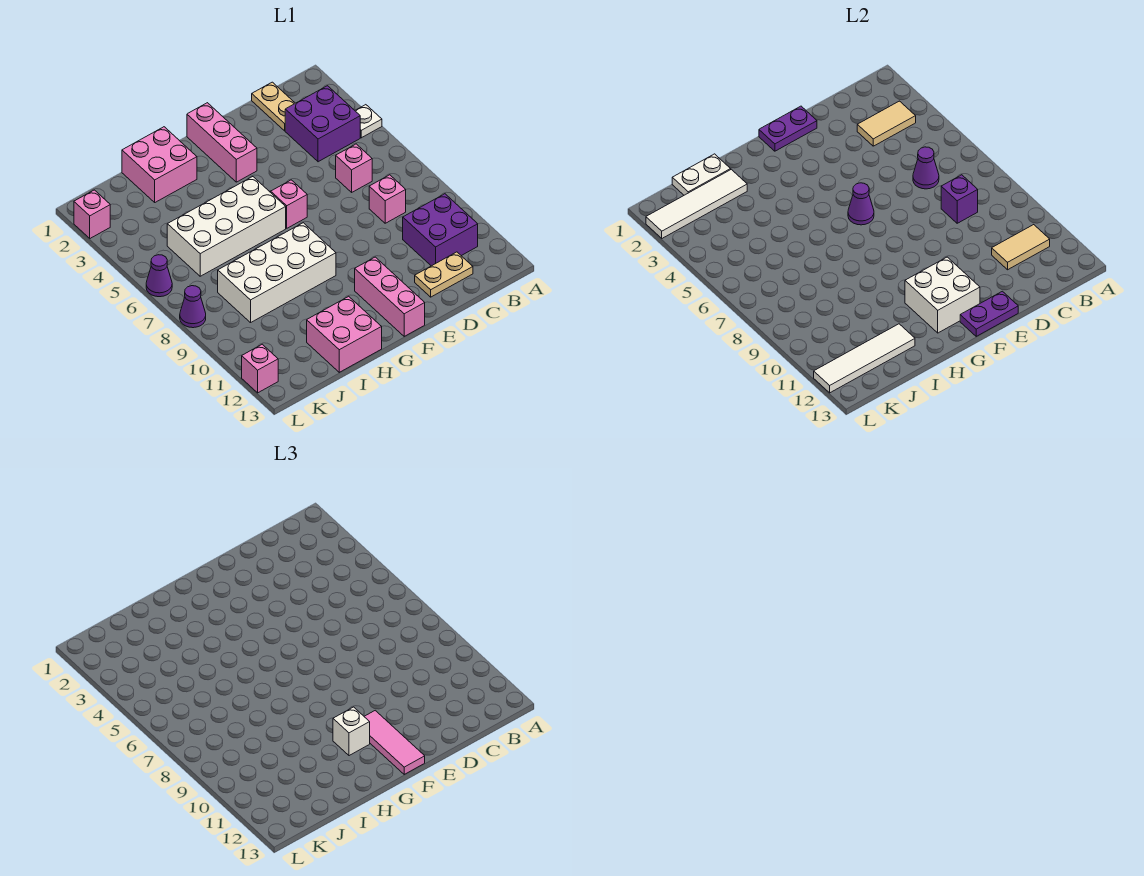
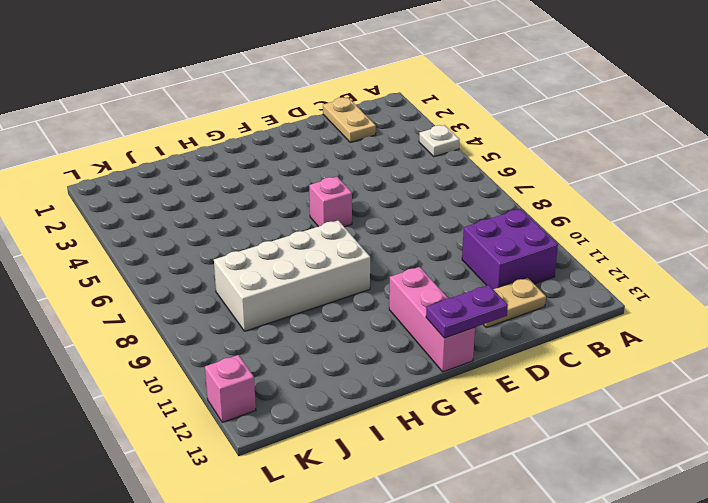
none -> purple brick B3:C4 level 1
none -> pink brick C6 level 1
none -> pink brick C8 level 1
none -> pink brick F1:F3 level 1

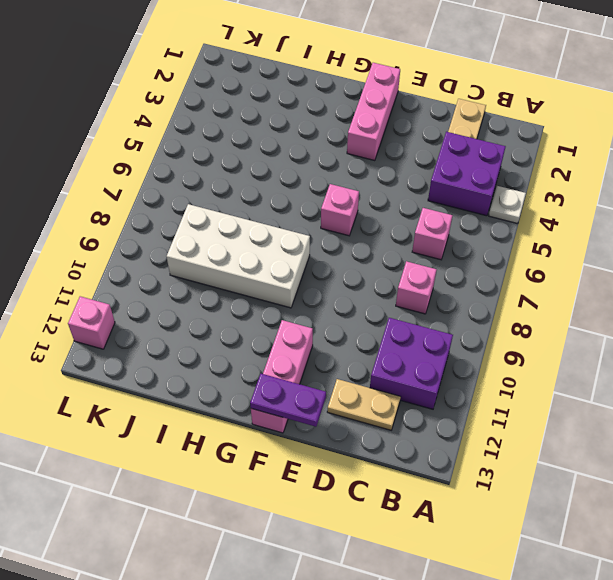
none -> white brick G5:J6 level 1
none -> pink brick H1:I2 level 1
none -> pink brick H12:I13 level 1
none -> pink brick L2 level 1

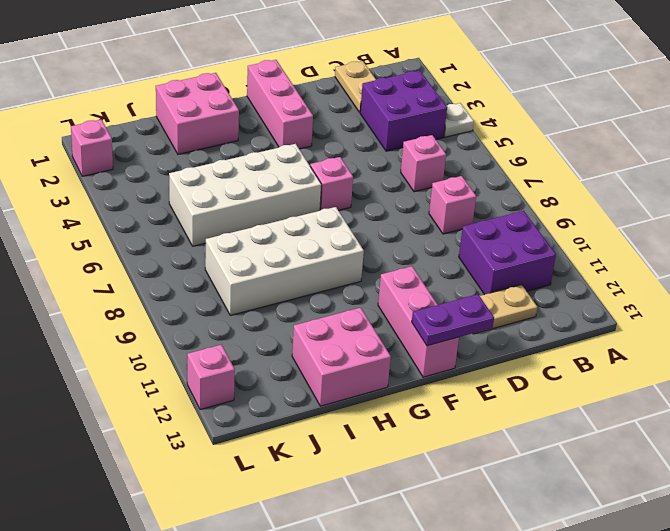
none -> purple cone L6 level 1
none -> purple cone L8 level 1
none -> tan tile B3:C3 level 2
none -> tan tile B11:C11 level 2

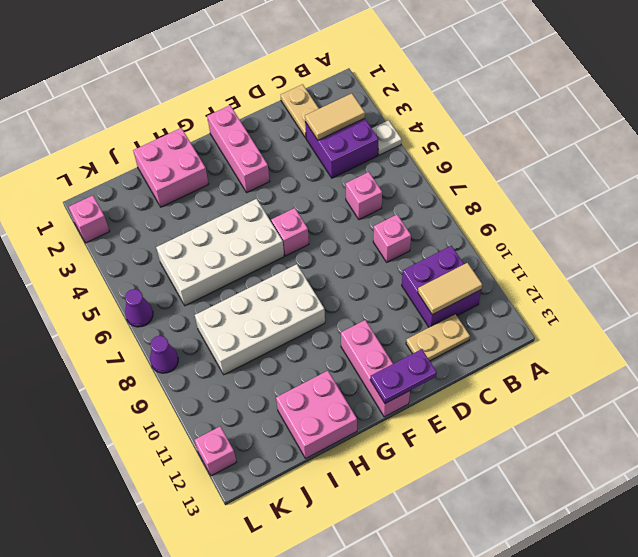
none -> purple cone C6 level 2
none -> purple brick C8 level 2
none -> purple plate E1:F1 level 2
none -> purple cone F6 level 2

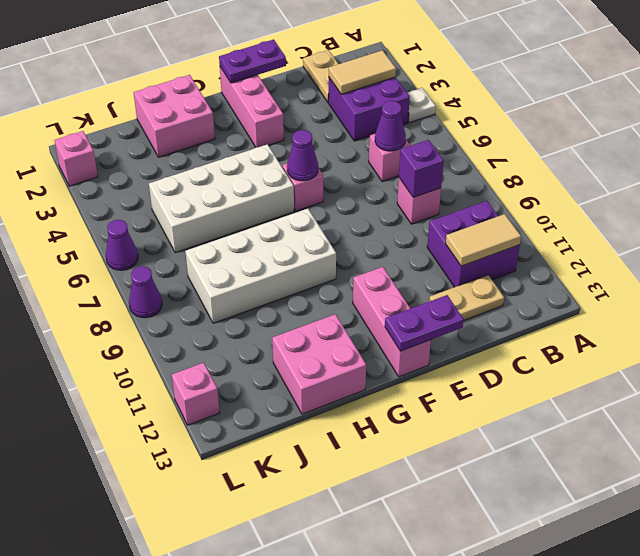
none -> white brick F11:G12 level 2
none -> white plate I1:J1 level 2
none -> white tile I2:L2 level 2
none -> white tile I12:L12 level 2

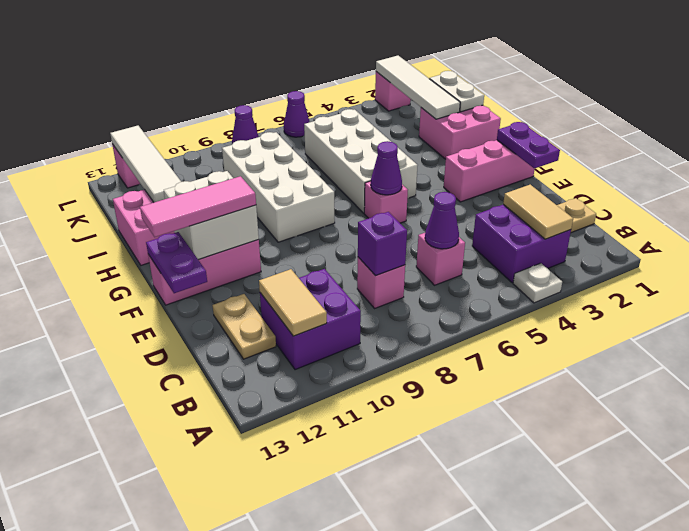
none -> white brick G11 level 3

